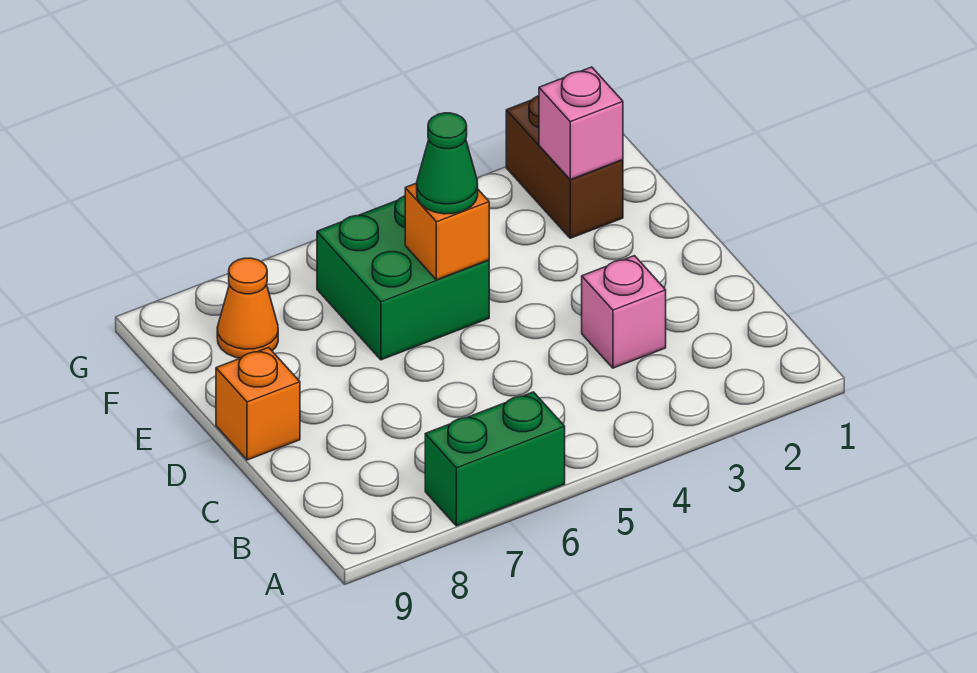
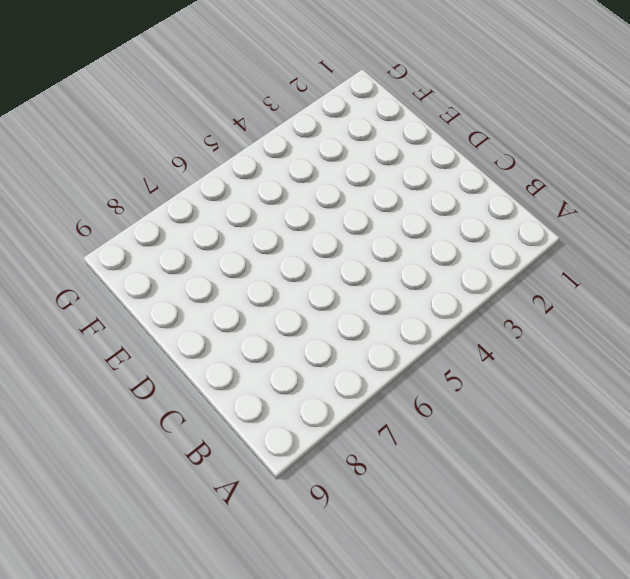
none -> green brick A6:A7 level 1
none -> pink brick C3 level 1

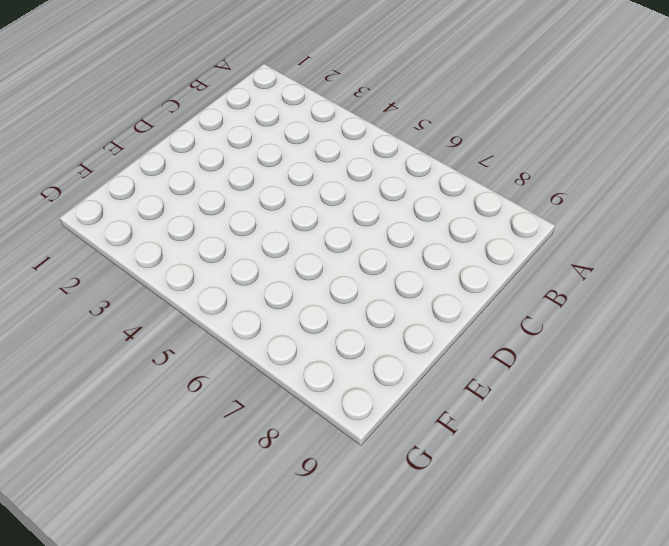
none -> green brick A6:A7 level 1
none -> pink brick C3 level 1

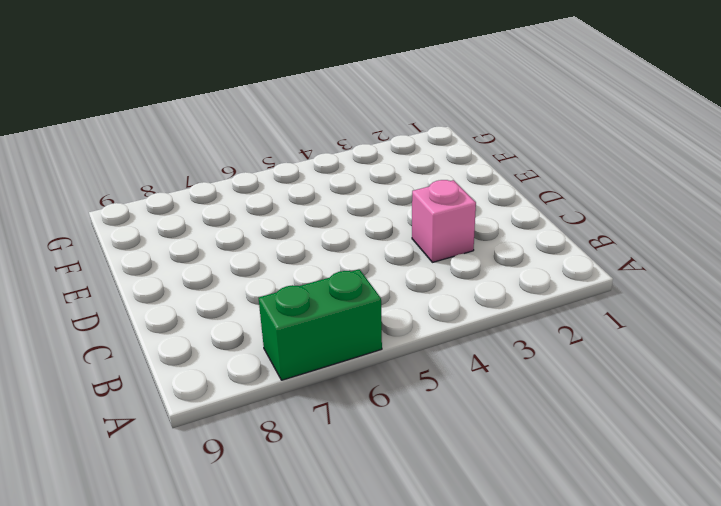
none -> orange brick D9 level 1
none -> green brick E5:F6 level 1

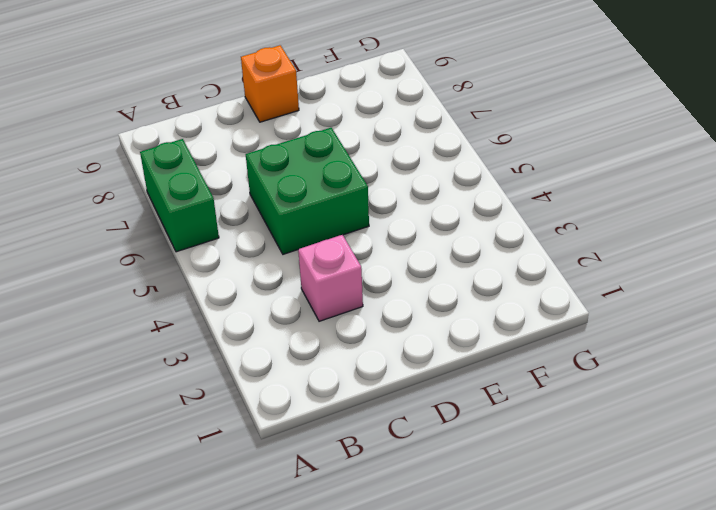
green brick C5:D6 level 1 -> green brick E5:F6 level 1
none -> brown brick F2:G2 level 1
none -> orange cone F8 level 1

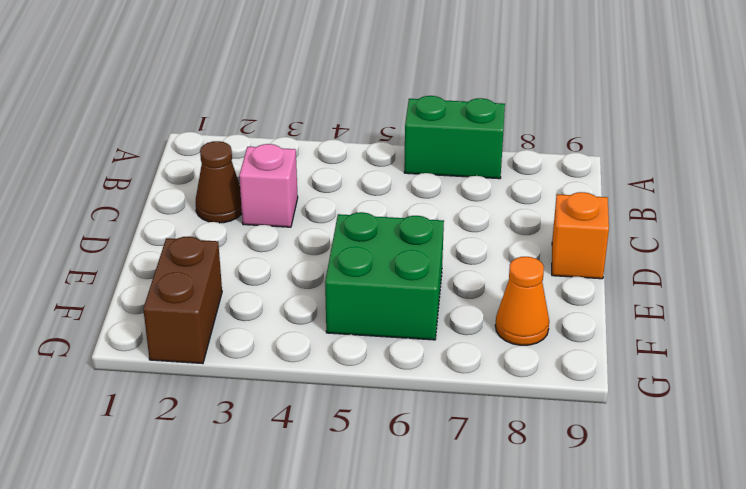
brown cone C2 level 1 -> none
none -> orange brick E5 level 2
none -> pink brick F2 level 2

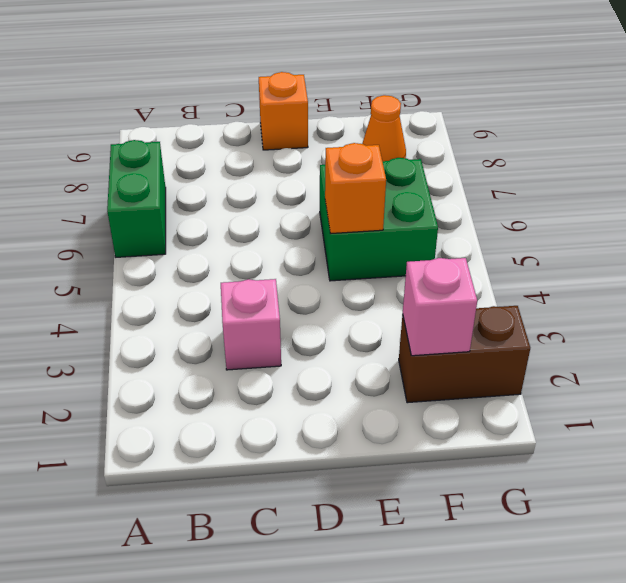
none -> green cone E5 level 3

